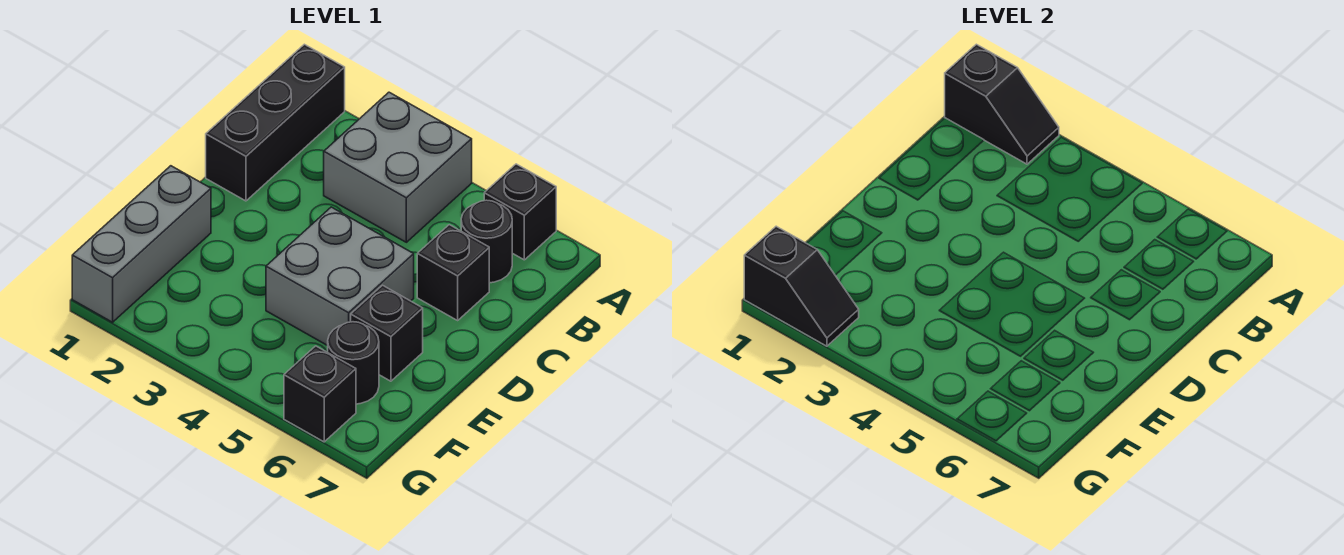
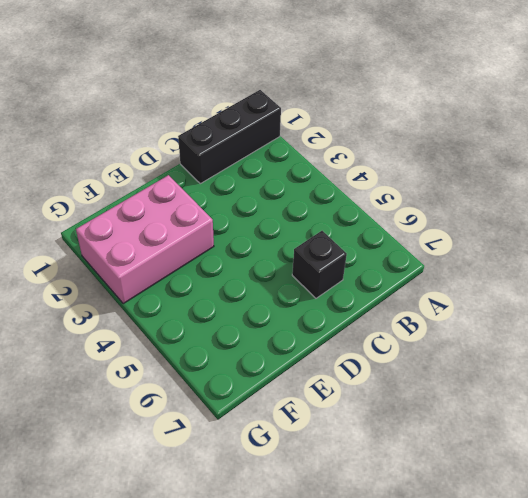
pink brick E2:G3 level 1 -> none
none -> grey brick A3:B4 level 1
none -> black brick A6 level 1
none -> black round brick B6 level 1

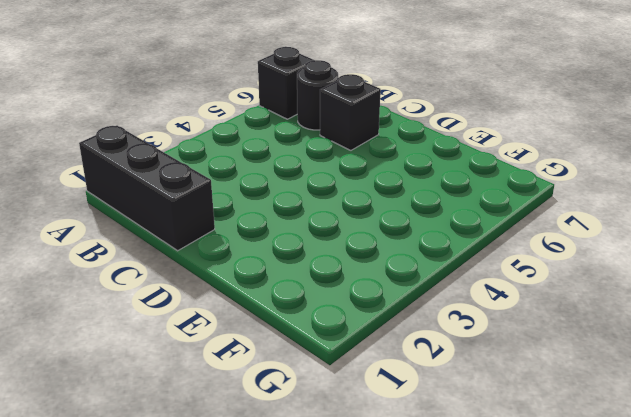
none -> grey brick A3:B4 level 1
none -> grey brick D4:E5 level 1
none -> grey brick E1:G1 level 1

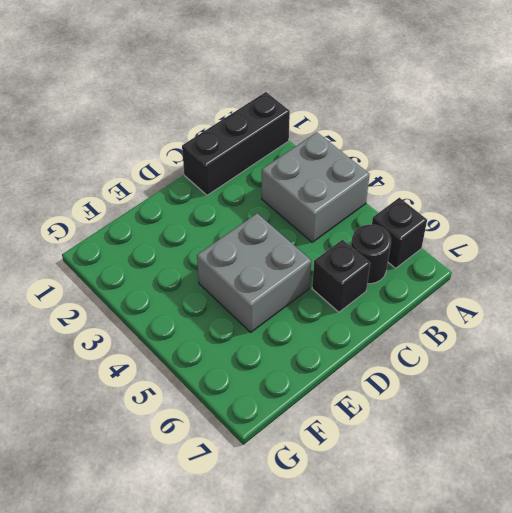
none -> grey brick E1:G1 level 1
none -> black brick E6 level 1
none -> black round brick F6 level 1

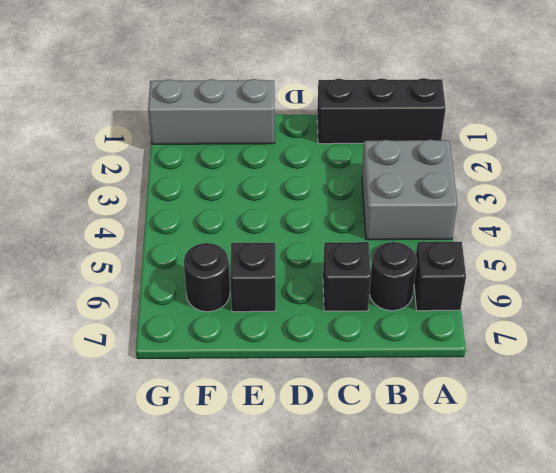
none -> grey brick D4:E5 level 1
none -> black brick G6 level 1
none -> black slope A1:A2 level 2 top 1

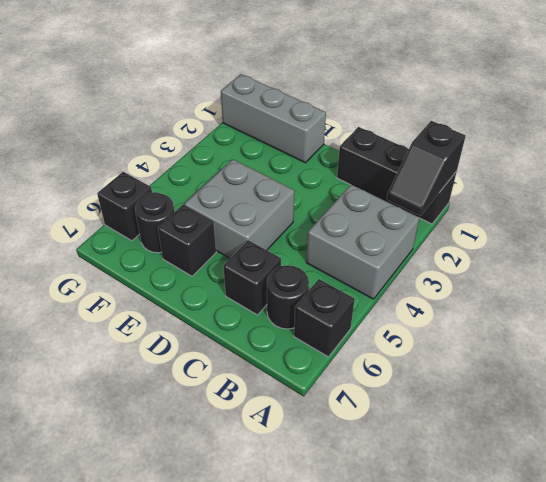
none -> black slope G1:G2 level 2 top 1

